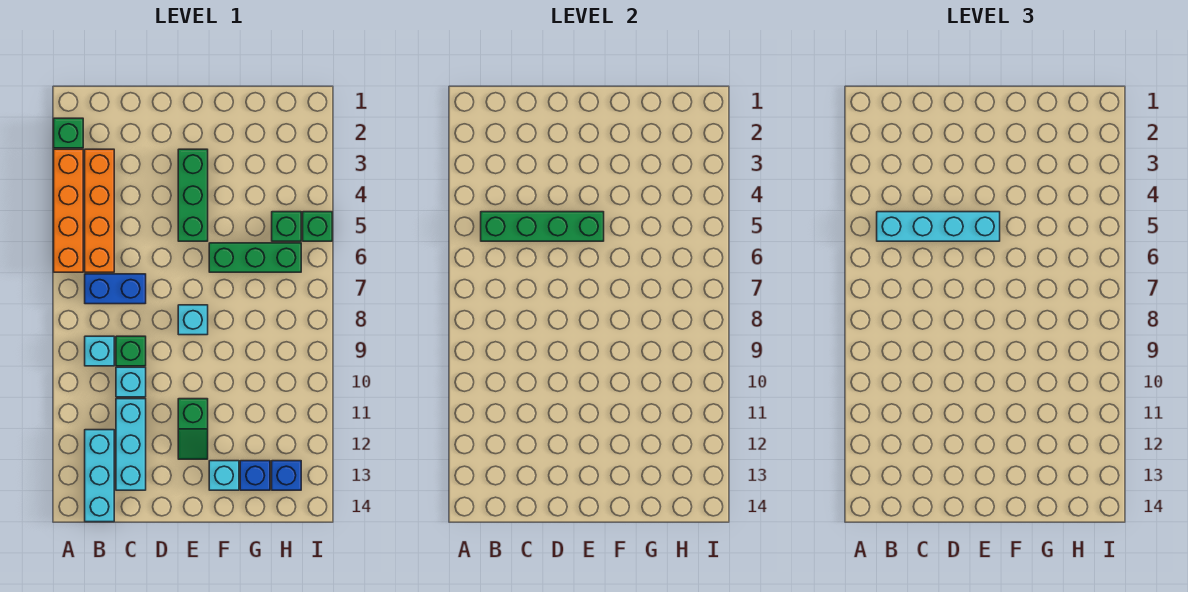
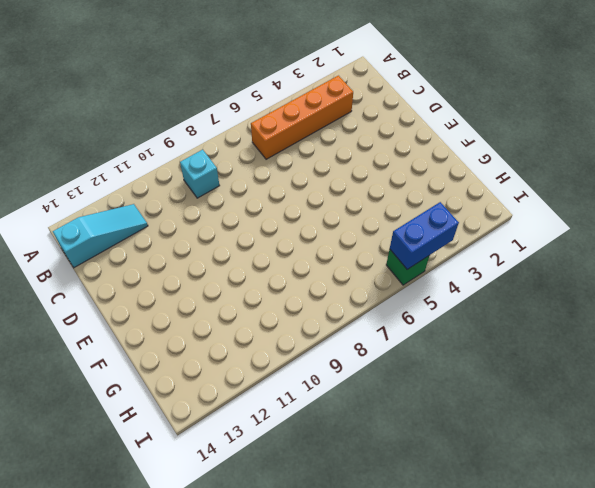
cyan slope B12:B14 level 1 top 14 -> cyan brick B12:B14 level 1
blue brick I4:I5 level 2 -> blue brick B7:C7 level 1
none -> green brick A2 level 1
none -> orange brick A3:A6 level 1
none -> green brick C9 level 1

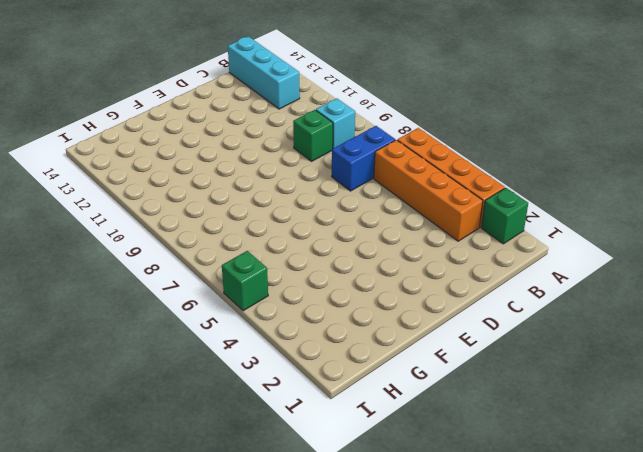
none -> cyan brick C10 level 1
none -> cyan brick C11:C13 level 1
none -> green brick E3:E5 level 1

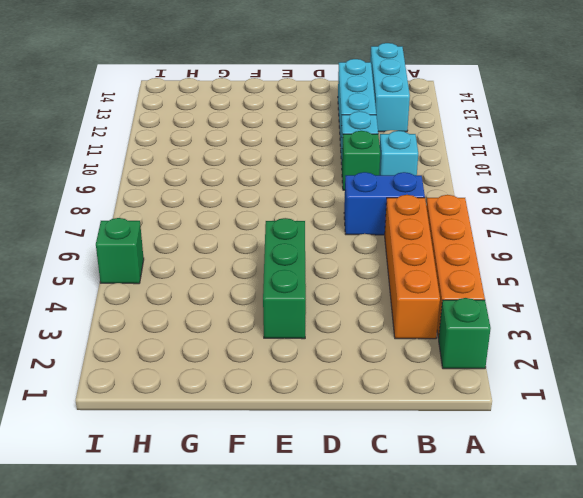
none -> cyan brick E8 level 1
none -> green slope E11:E12 level 1 top 11
none -> green brick F6:H6 level 1

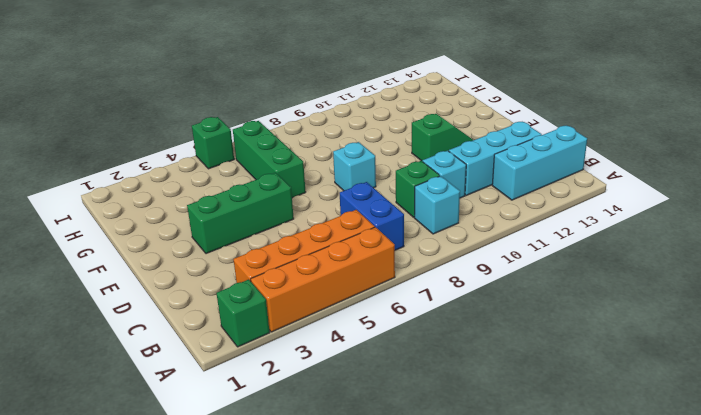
none -> cyan brick F13 level 1
none -> blue brick G13 level 1
none -> green brick H5 level 1

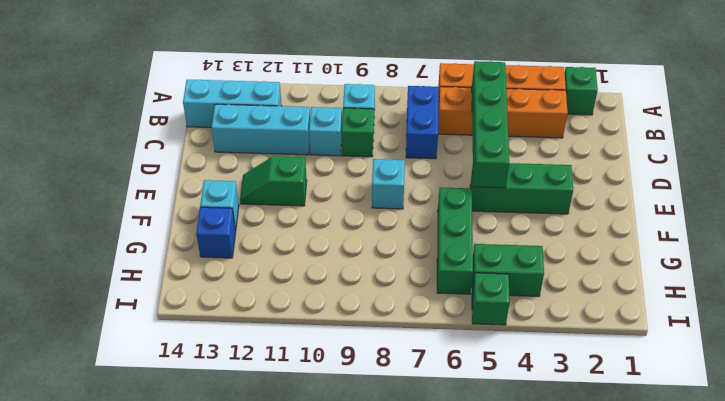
green brick H4:H5 level 1 -> green brick H5 level 1
none -> blue brick H13 level 1
none -> cyan brick B5:E5 level 3

